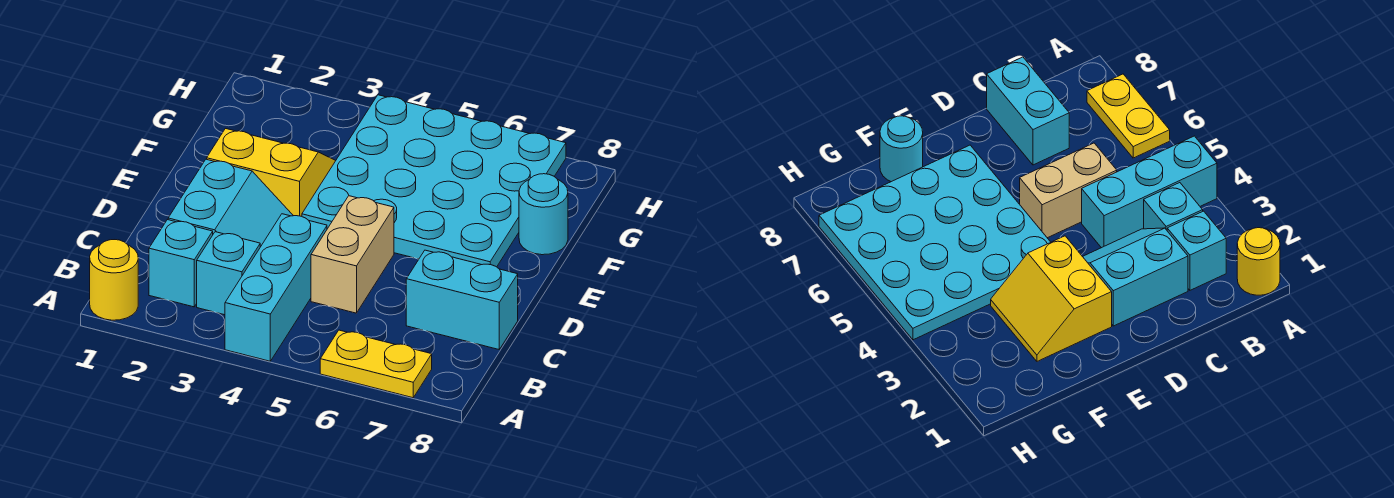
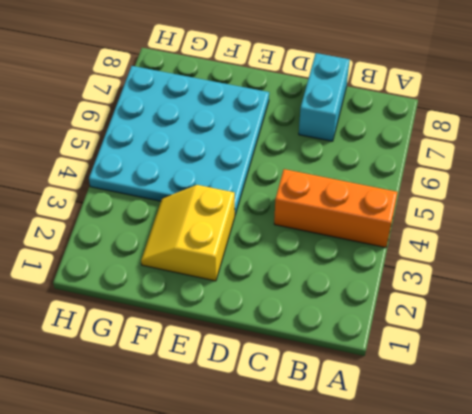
orange brick A4:C4 level 1 -> cyan brick A4:C4 level 1
none -> yellow round brick A1 level 1
none -> yellow plate A6:A7 level 1

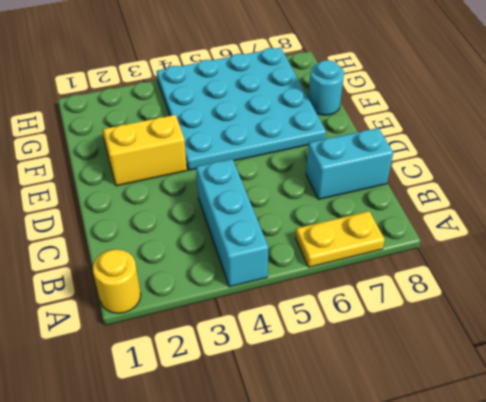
none -> cyan brick B2 level 1
none -> cyan brick B3 level 1

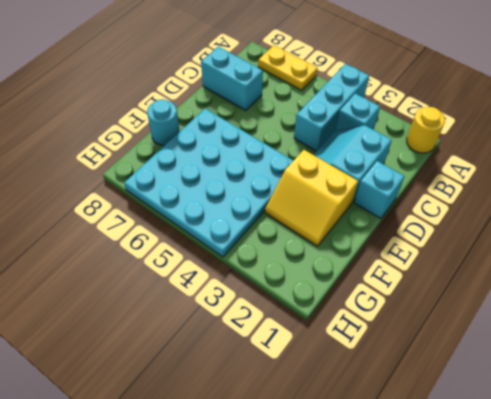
cyan brick D1 level 1 -> cyan brick B2 level 1
none -> tan brick C5:D5 level 1

